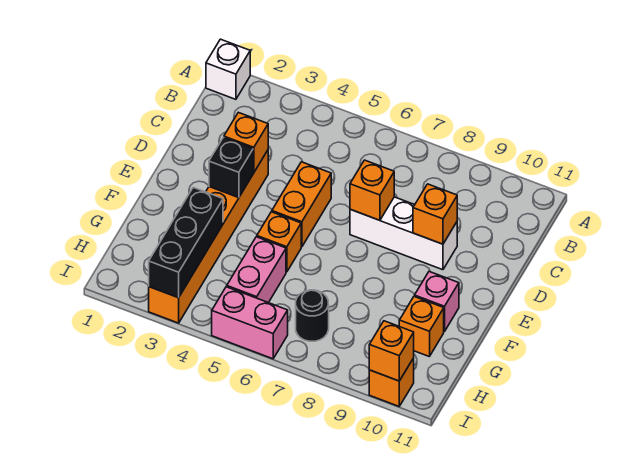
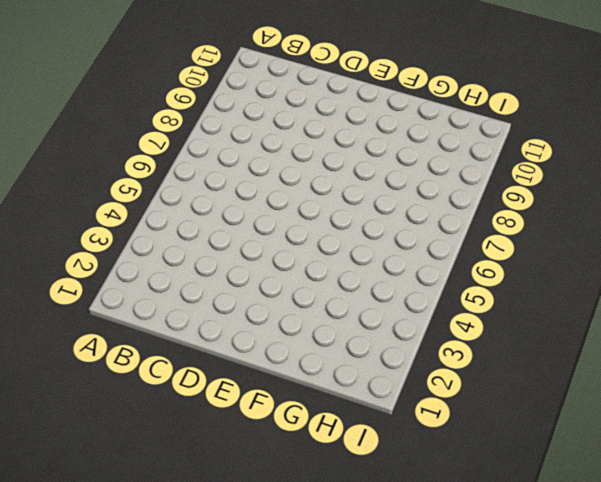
none -> white brick A1 level 1
none -> orange brick D3:I3 level 1
none -> orange brick D5:E5 level 1

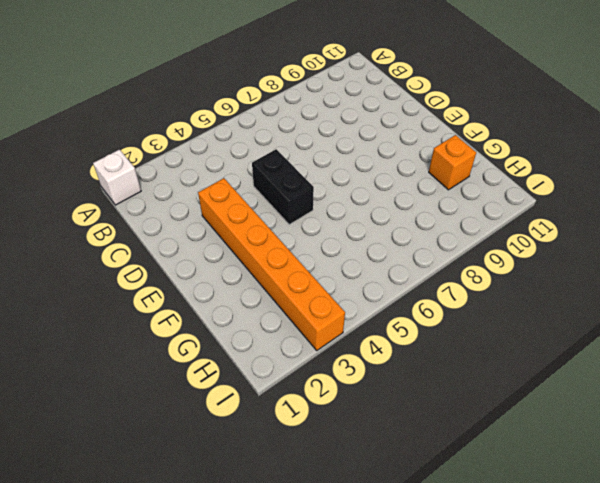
black brick D5:E5 level 1 -> orange brick D5:E5 level 1
none -> white brick D7:D9 level 1
none -> orange brick F5 level 1
none -> pink brick F10 level 1

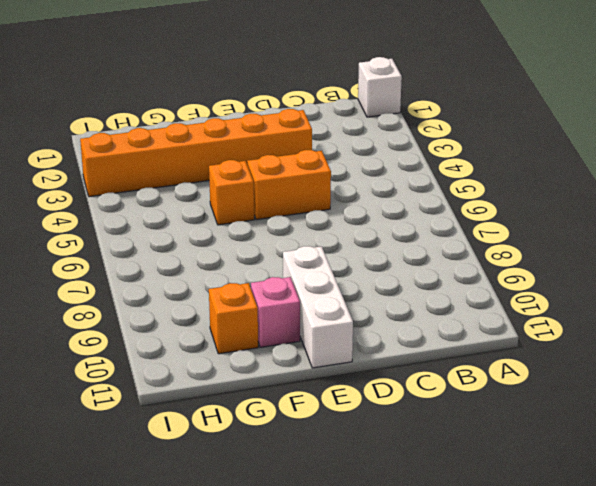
white brick E9:E11 level 1 -> white brick D7:D9 level 1
none -> pink brick G5:H5 level 1
none -> black round brick H7 level 1
none -> pink brick I5:I6 level 1

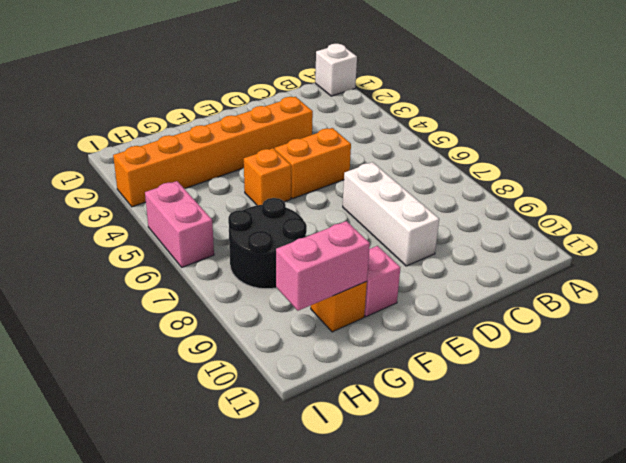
black round brick G7:H8 level 1 -> black round brick H7 level 1
pink brick G10:H10 level 2 -> pink brick G5:H5 level 1
none -> orange brick I10 level 1
none -> orange brick D3 level 2
none -> orange brick D7 level 2

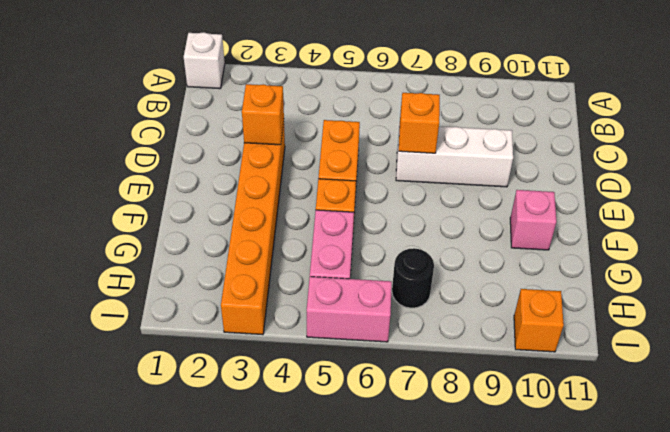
none -> orange brick G10 level 1
none -> orange brick D9 level 2
none -> black brick E3 level 2

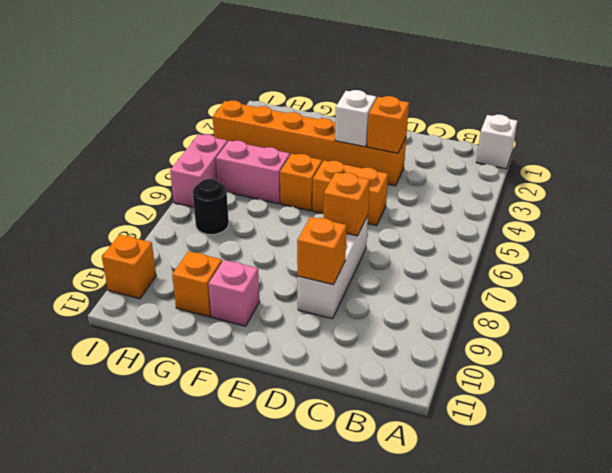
white brick E3 level 2 -> black brick E3 level 2
none -> black brick G3:I3 level 2
none -> orange brick I10 level 2

